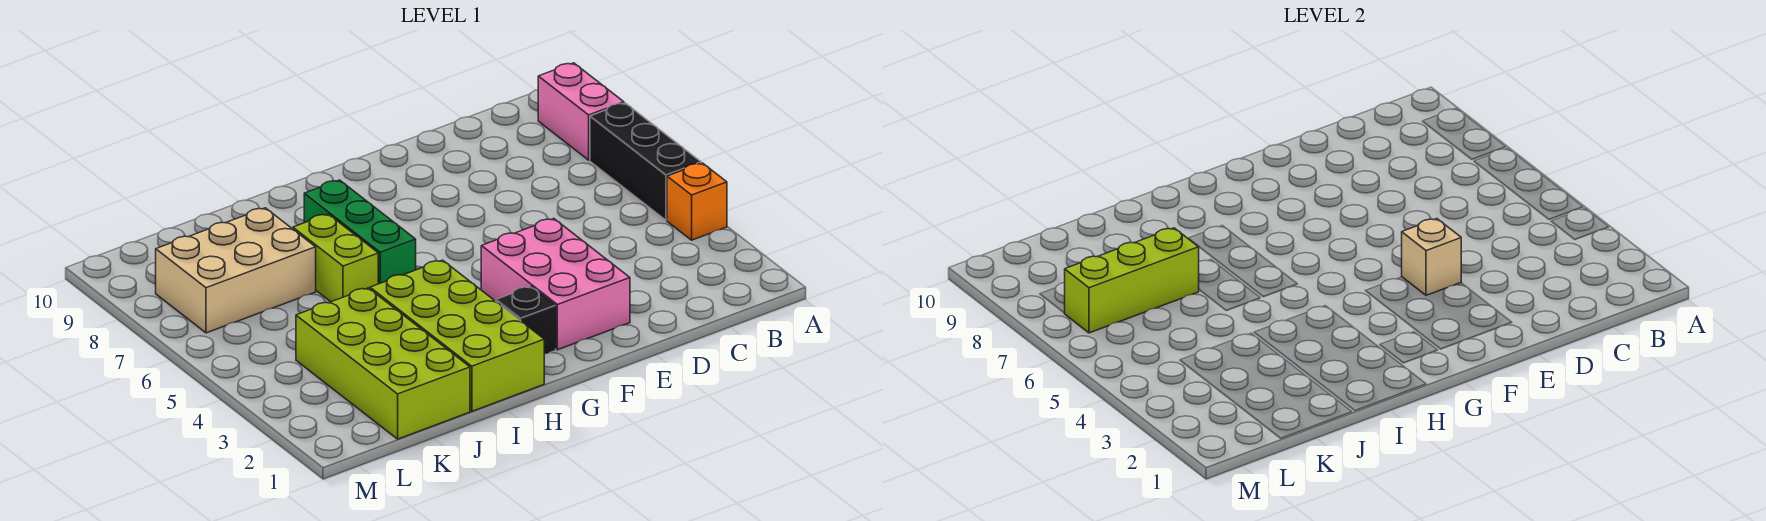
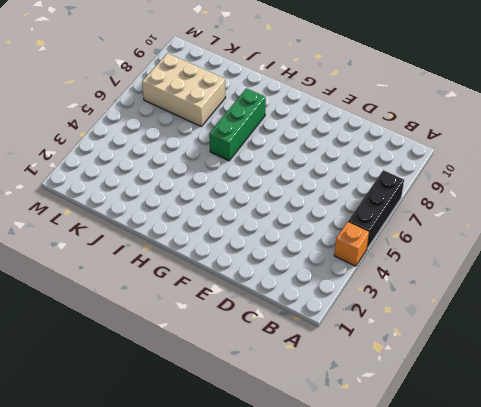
none -> pink brick A8:A9 level 1
none -> pink brick E2:F4 level 1
none -> black brick G2 level 1

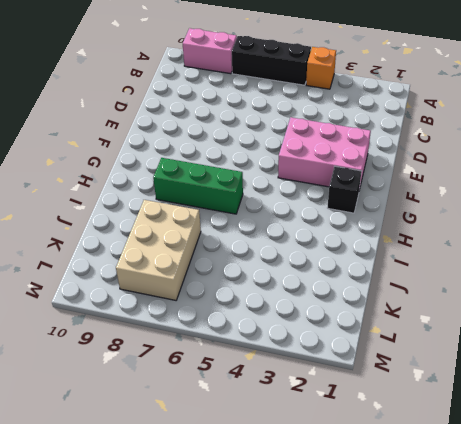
none -> lime brick H1:I4 level 1
none -> lime brick I6:I7 level 1
none -> lime brick J1:K4 level 1

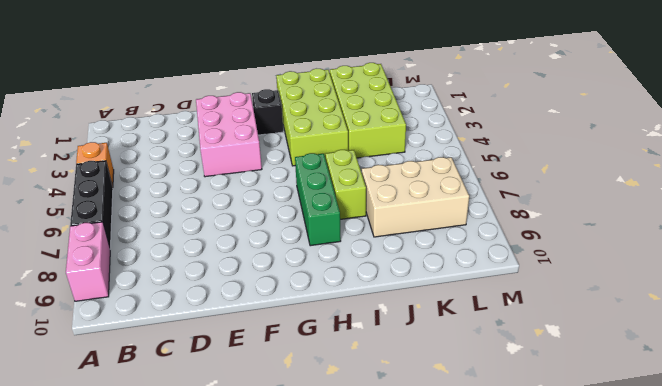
none -> tan brick E4 level 2
none -> lime brick J7:L7 level 2

